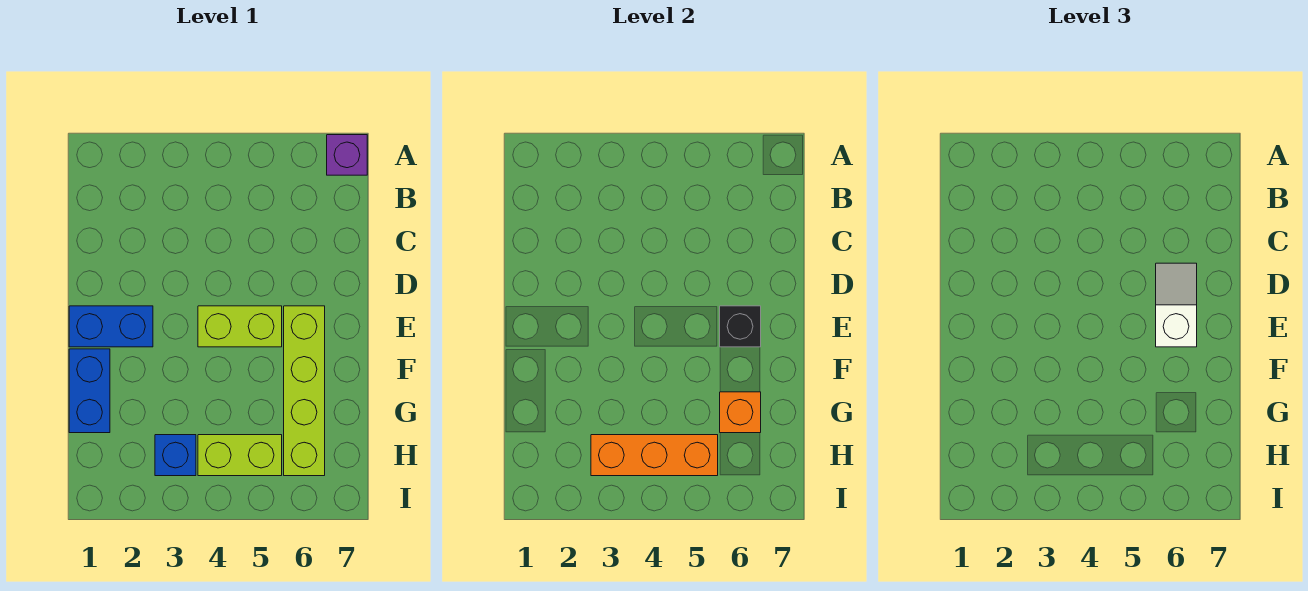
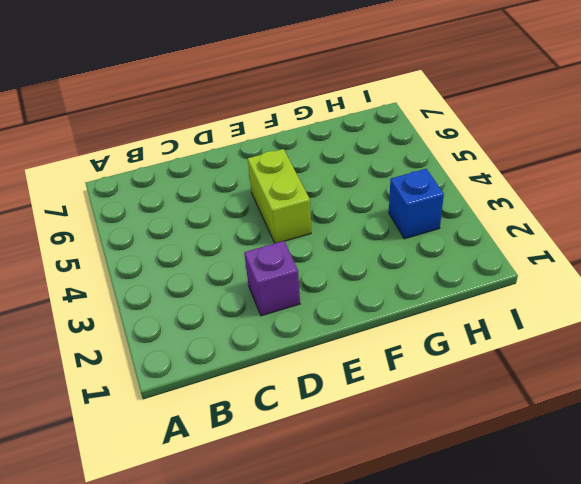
purple brick D2 level 1 -> purple brick A7 level 1
none -> blue brick E1:E2 level 1
none -> lime brick E6:H6 level 1

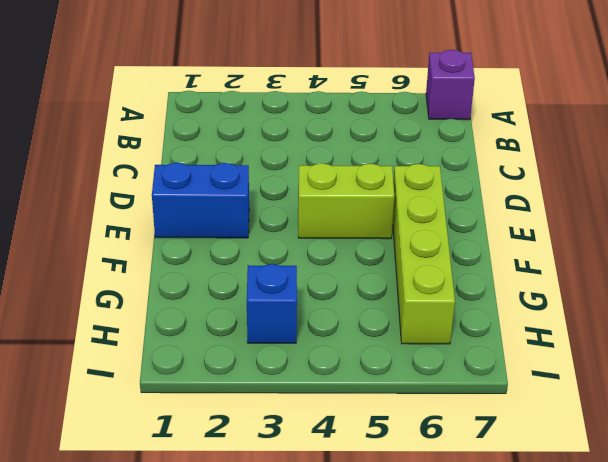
none -> blue brick F1:G1 level 1
none -> lime brick H4:H5 level 1

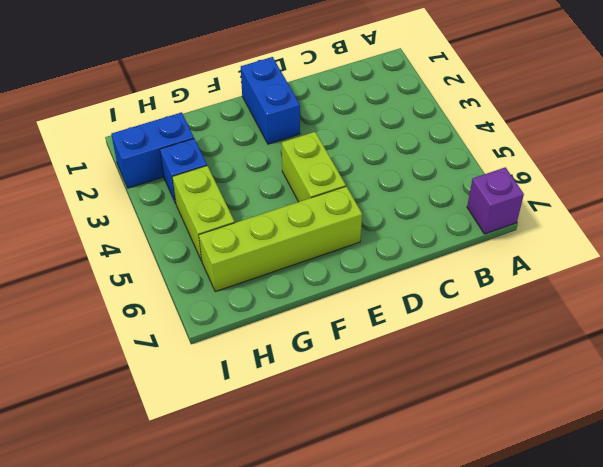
blue brick H2:I2 level 1 -> blue brick F1:G1 level 1
none -> black brick E6 level 2
none -> orange brick G6 level 2

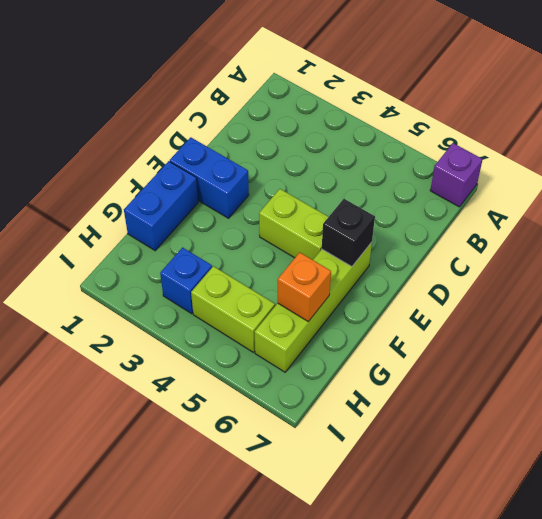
none -> orange brick H3:H5 level 2
none -> white slope D6:E6 level 3 top E

